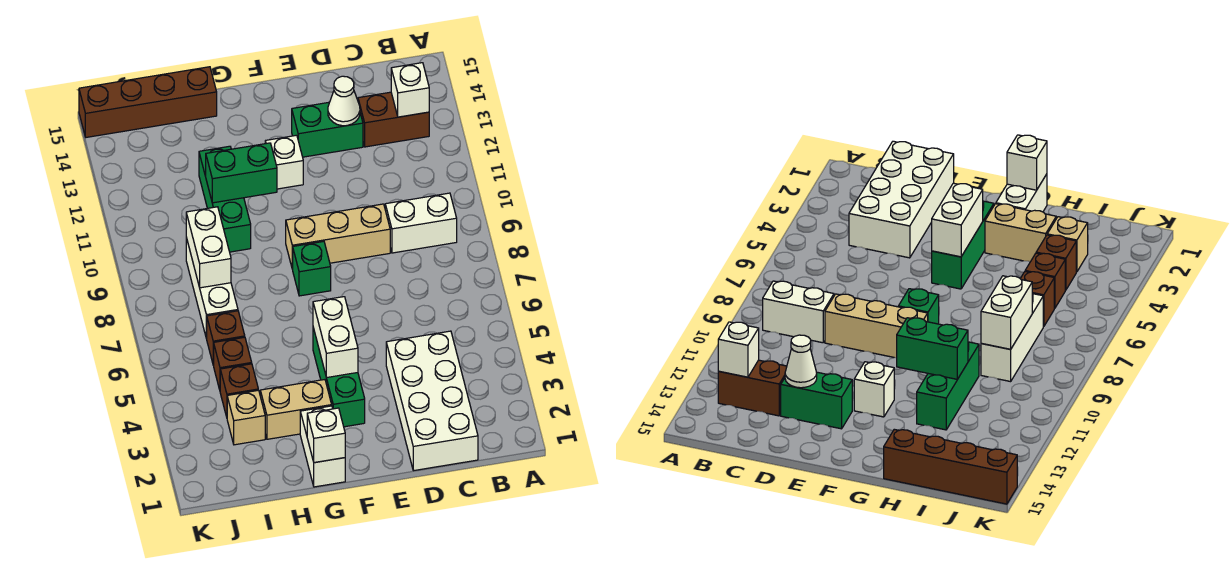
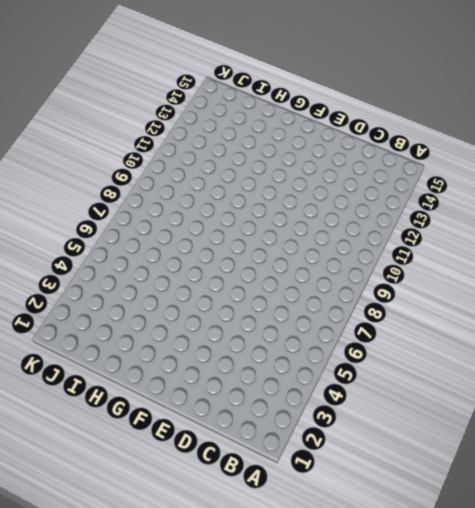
none -> white brick B9:C9 level 1
none -> brown brick B13:C13 level 1
none -> white brick C1:D4 level 1

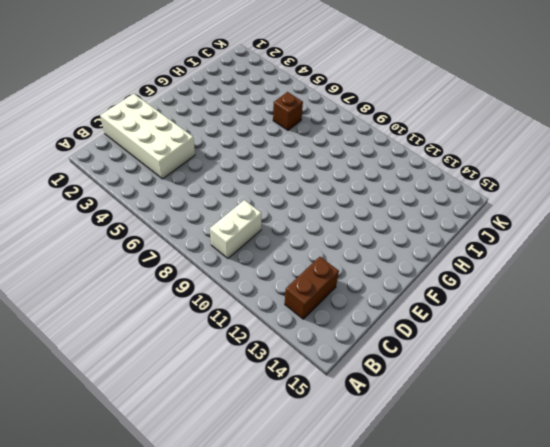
none -> tan brick D9:F9 level 1
none -> green brick D13:E13 level 1
none -> green brick F3:F5 level 1

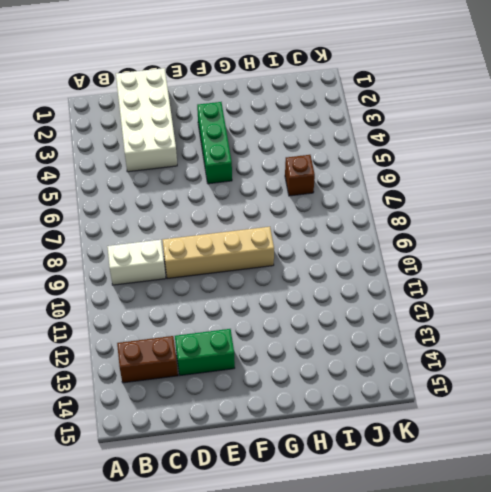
tan brick D9:G9 level 1 -> tan brick D9:F9 level 1
none -> green brick F8 level 1
none -> white brick F12 level 1
none -> white brick G1:G2 level 1

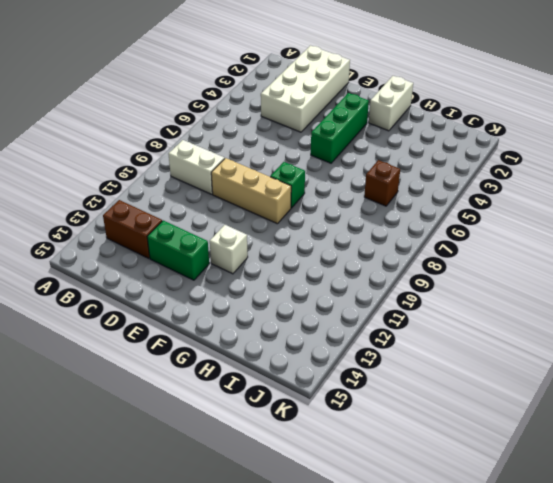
none -> tan brick G3:H3 level 1
none -> green brick H10:H12 level 1
none -> brown brick H15:K15 level 1

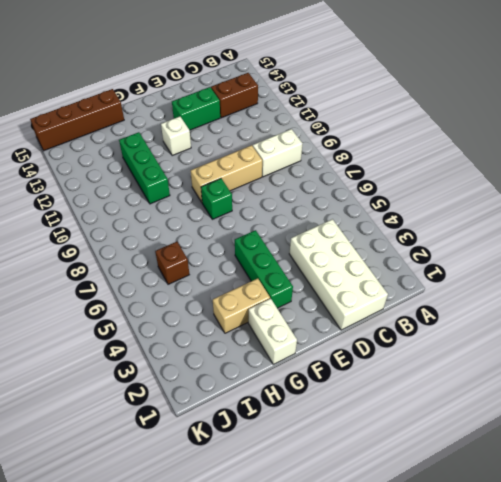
none -> tan brick I3 level 1
none -> brown brick I4 level 1
none -> brown brick I5 level 1

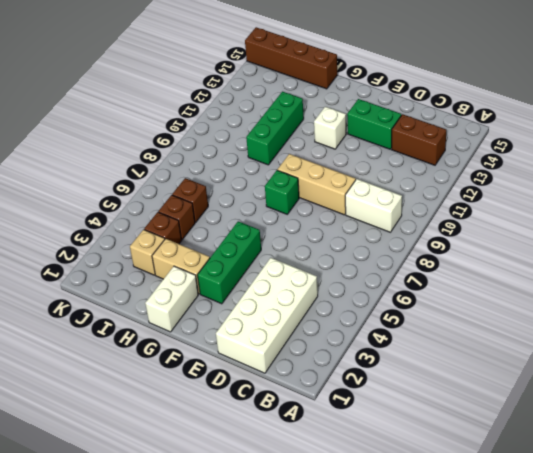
none -> white brick I7:I9 level 1
none -> white brick B13 level 2
none -> white cone D13 level 2

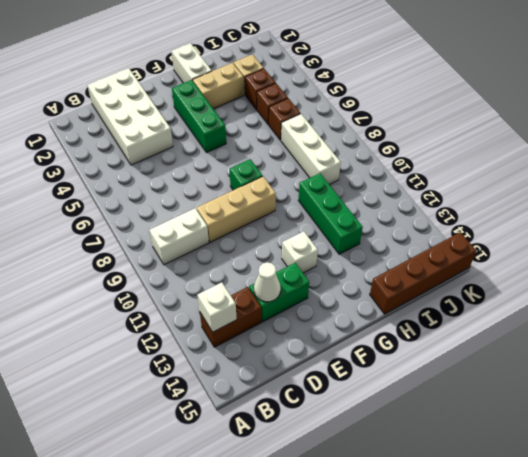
none -> white brick F4:F5 level 2
none -> white brick G1 level 2
none -> green brick G11:H11 level 2

